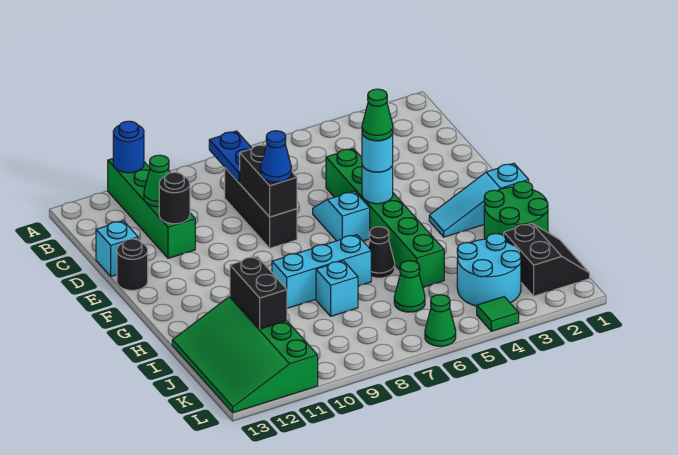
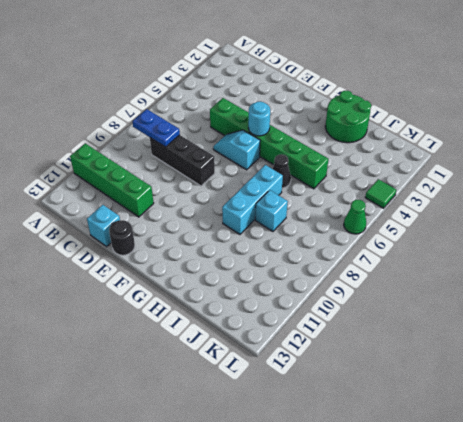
none -> cyan slope G1:G3 level 1 top 1
none -> green slope I11:L13 level 1 top 11
none -> black slope J1:K2 level 1 top 2

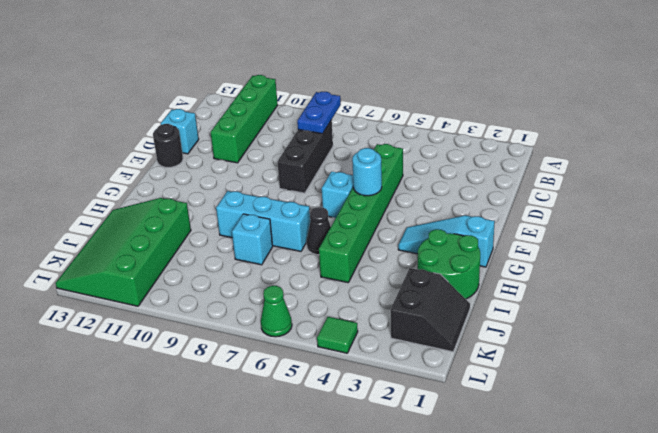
none -> cyan round brick J3:K4 level 1
none -> green cone J6 level 1
none -> blue round brick A11 level 2

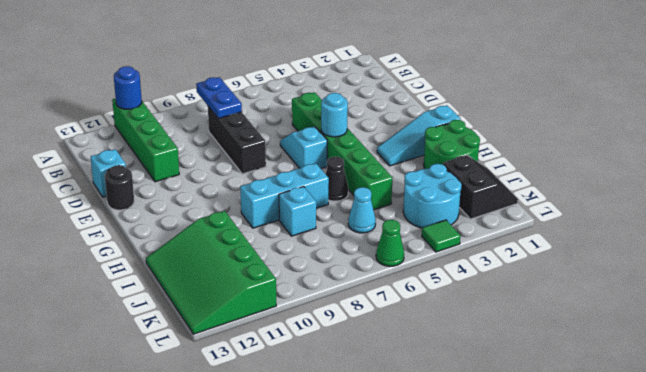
cyan cone J6 level 1 -> green cone J6 level 1
none -> green cone C11 level 2
none -> black brick D8:E8 level 2
none -> black round brick D11 level 2

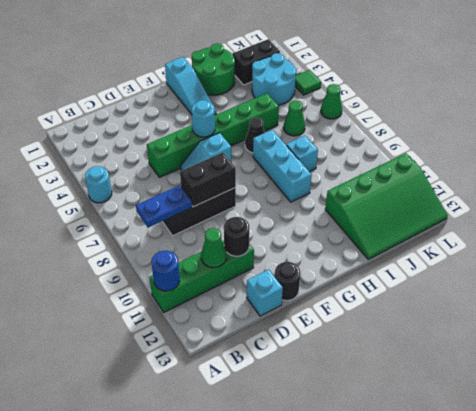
cyan round brick A5 level 1 -> cyan round brick F5 level 3
none -> black brick I11:J11 level 2
none -> blue cone E8 level 3
none -> green cone F5 level 4

